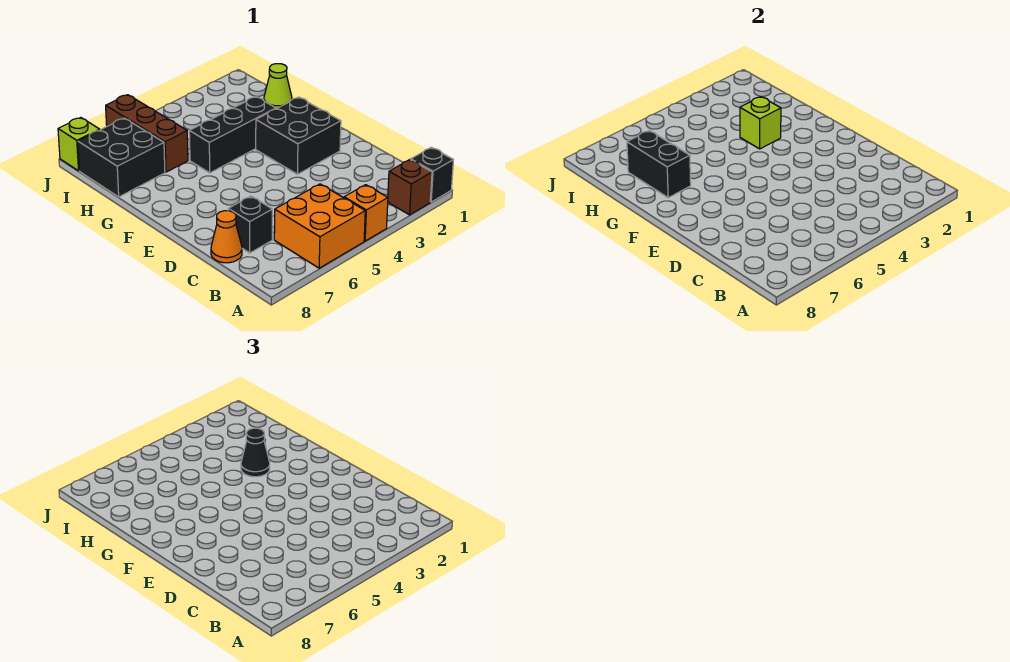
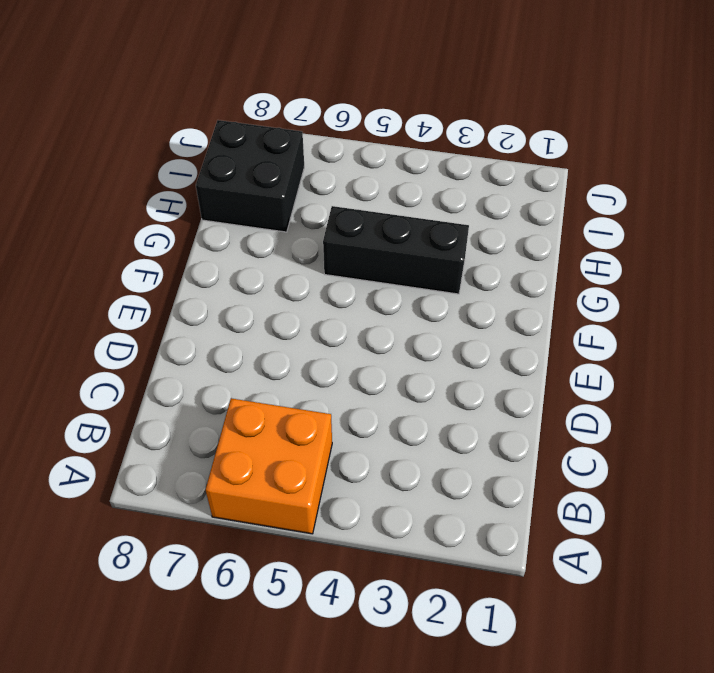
none -> black brick A1 level 1
none -> brown brick A2 level 1
none -> orange brick A4 level 1

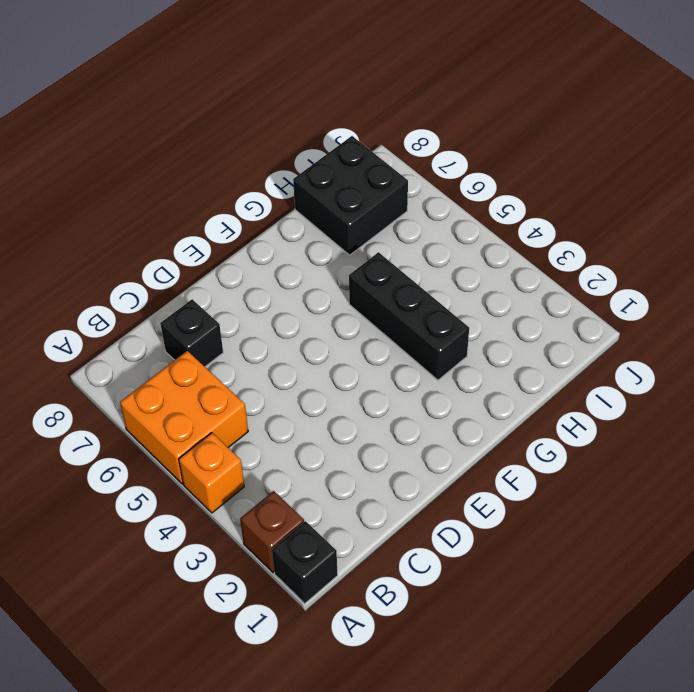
none -> orange cone C8 level 1
none -> black brick E2:F3 level 1
none -> lime cone H1 level 1

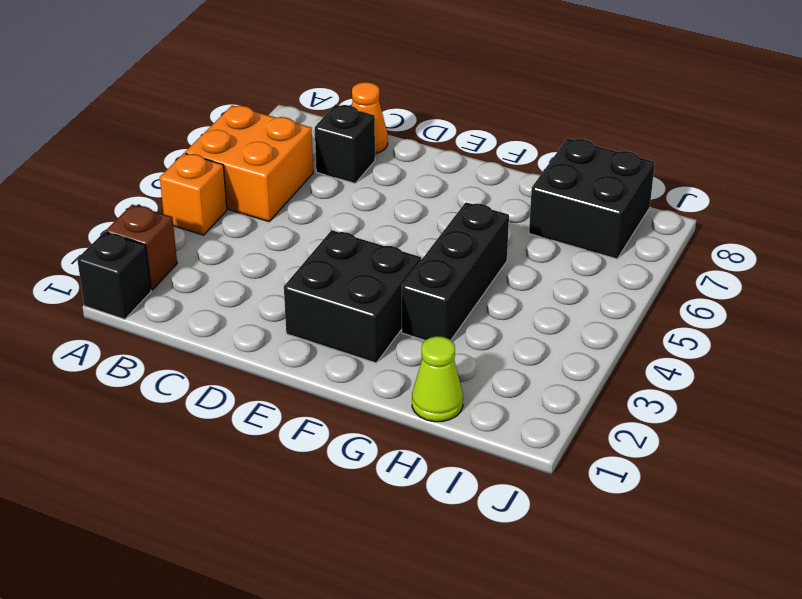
none -> brown brick H6:J6 level 1
none -> lime brick J8 level 1
none -> lime brick G3 level 2

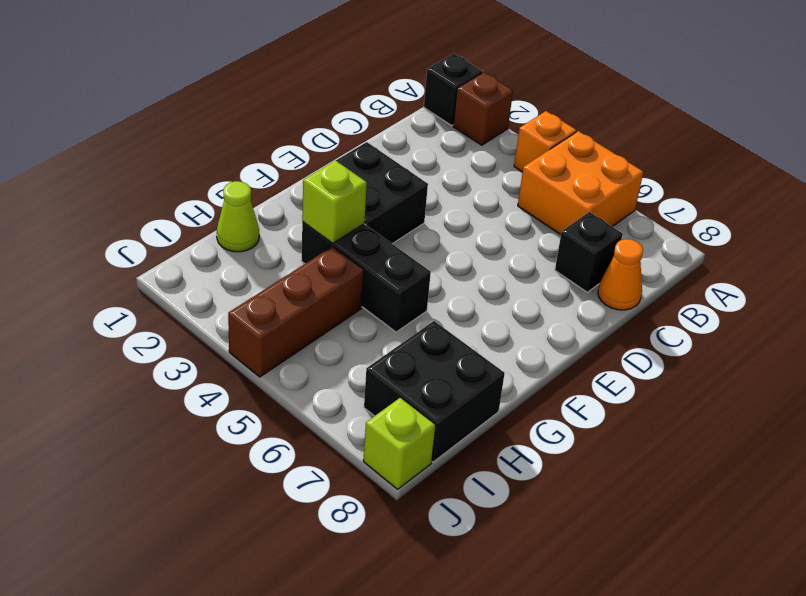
brown brick H4:J4 level 1 -> brown brick H6:J6 level 1
none -> black brick G7:H7 level 2
none -> black cone G3 level 3

